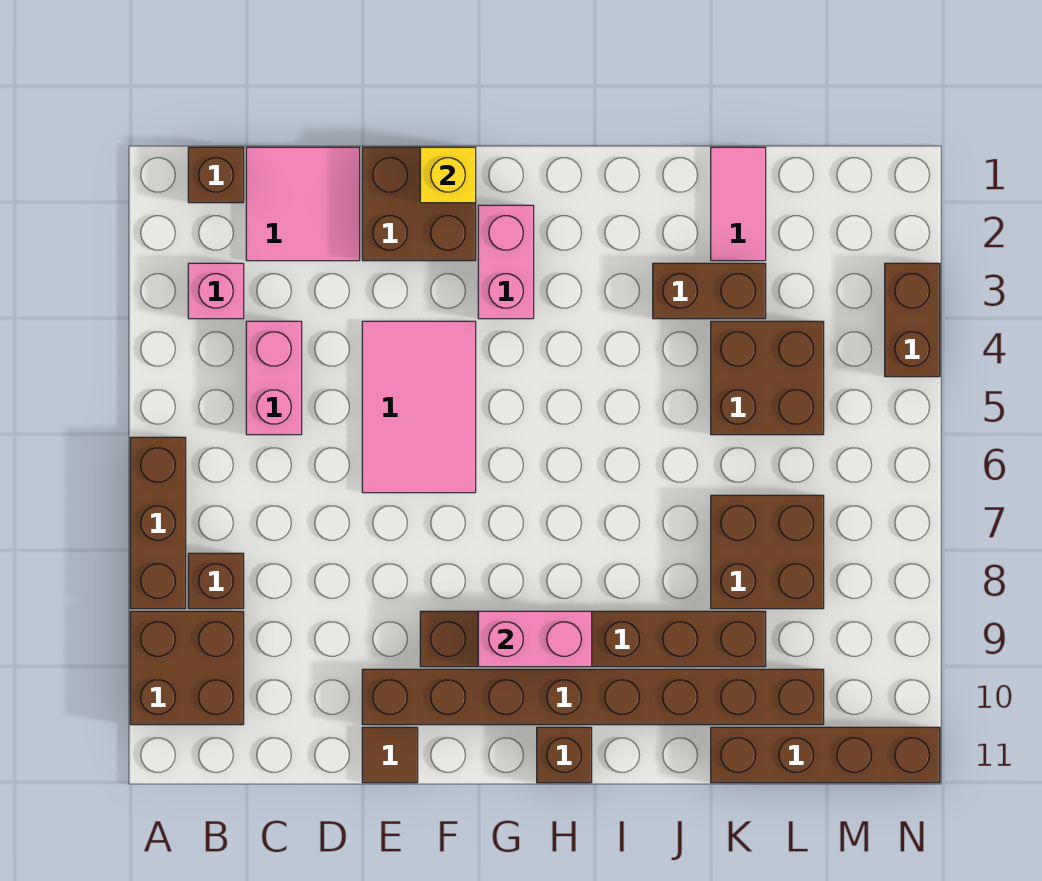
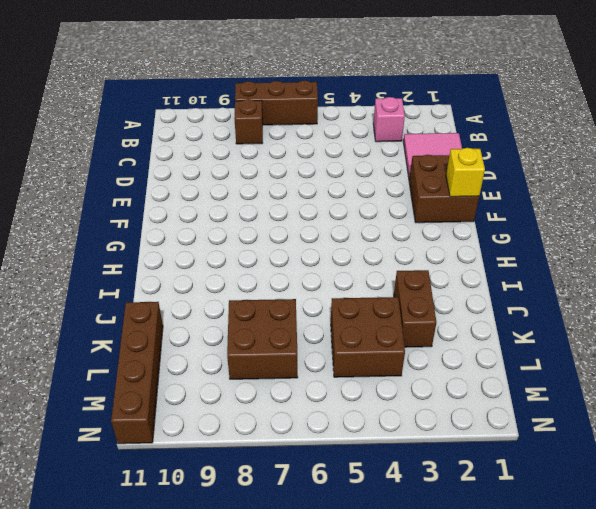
none -> brown brick A9:B10 level 1
none -> brown brick B1 level 1
none -> pink brick C4:C5 level 1

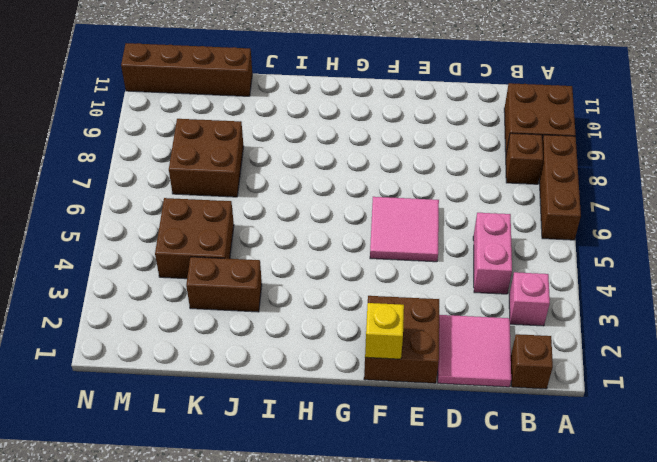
pink tile E5:F6 level 1 -> pink tile E4:F6 level 1
none -> brown brick E10:L10 level 1
none -> brown tile E11 level 1
none -> brown brick F9:K9 level 1

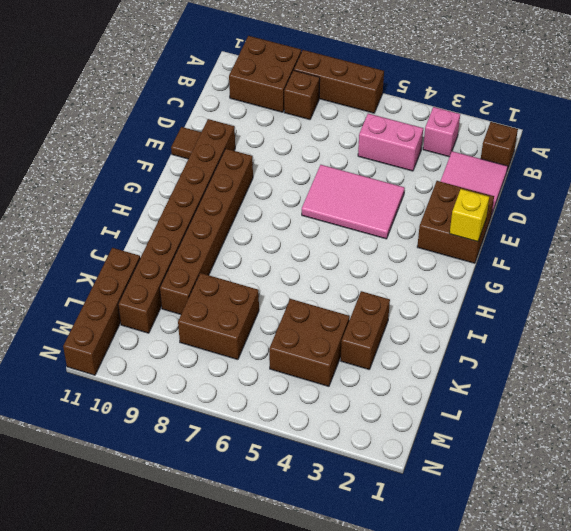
none -> pink brick G2:G3 level 1
none -> brown brick H11 level 1
none -> pink tile K1:K2 level 1

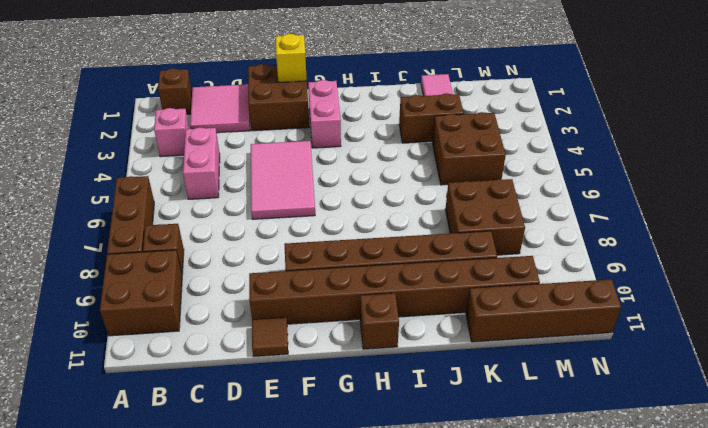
none -> brown brick N3:N4 level 1
none -> pink brick G9:H9 level 2

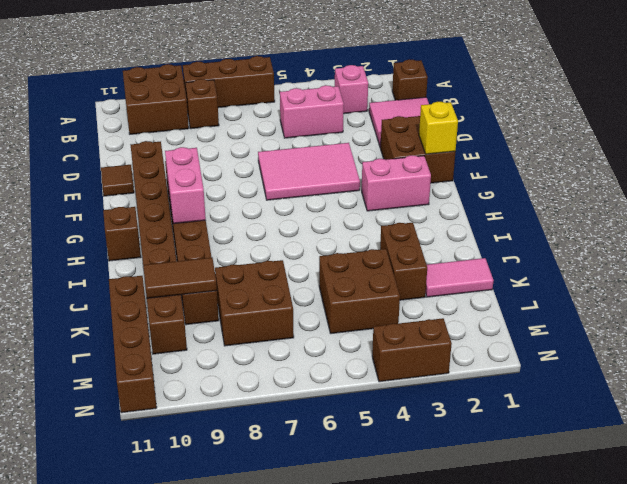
brown tile K9:K10 level 2 -> none

